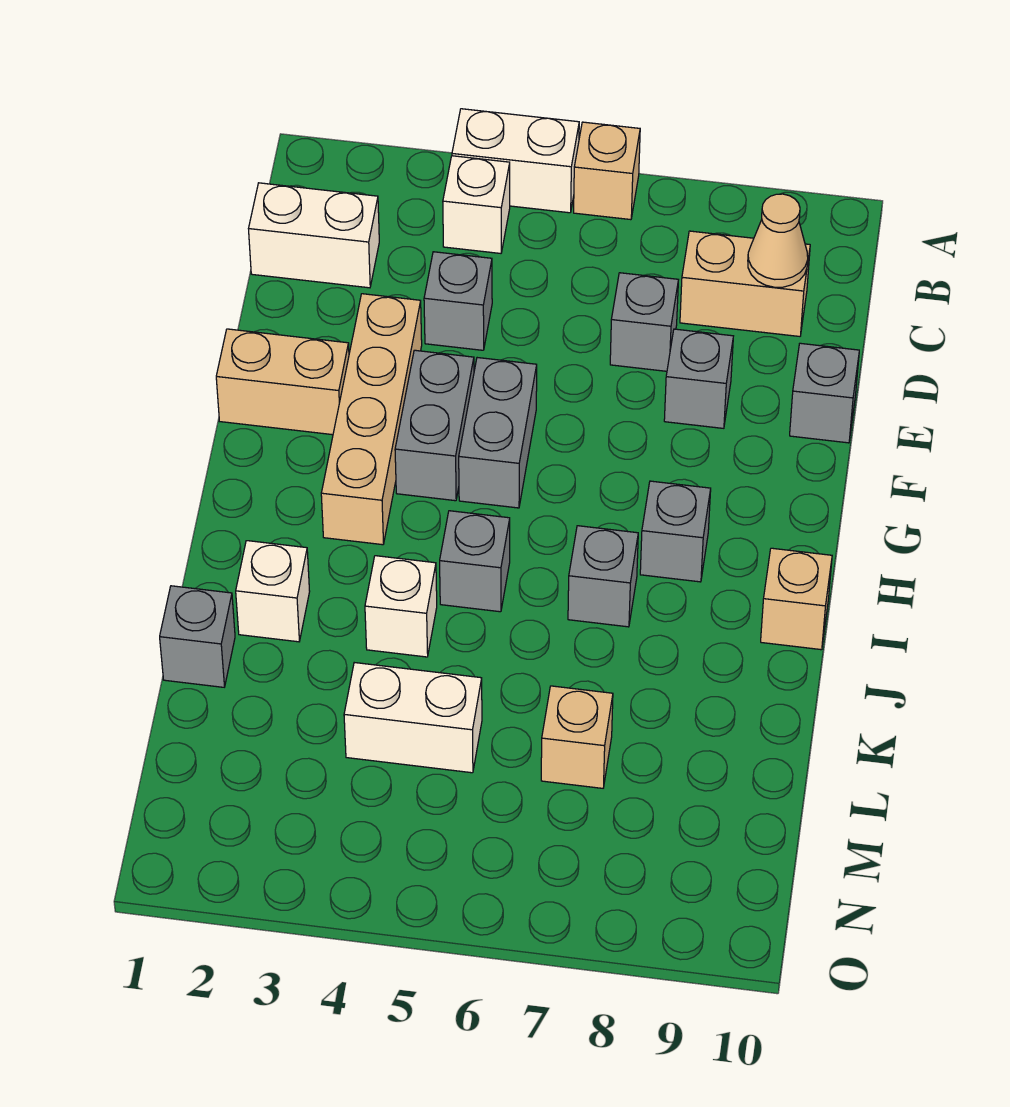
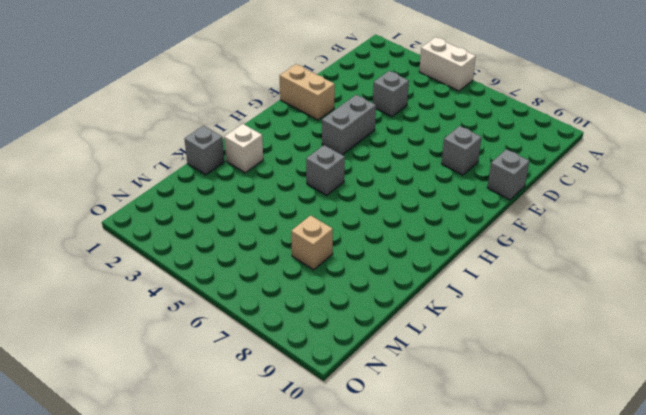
none -> tan brick A6 level 1
none -> white brick B4 level 1
none -> white brick C1:C2 level 1

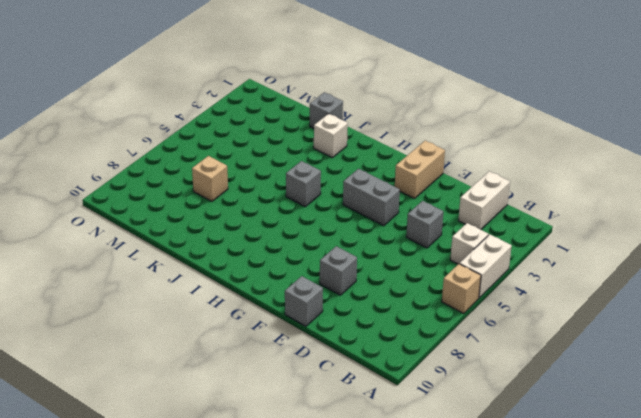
none -> tan brick C8:C9 level 1
none -> grey brick D7 level 1
none -> tan brick E3:H3 level 1

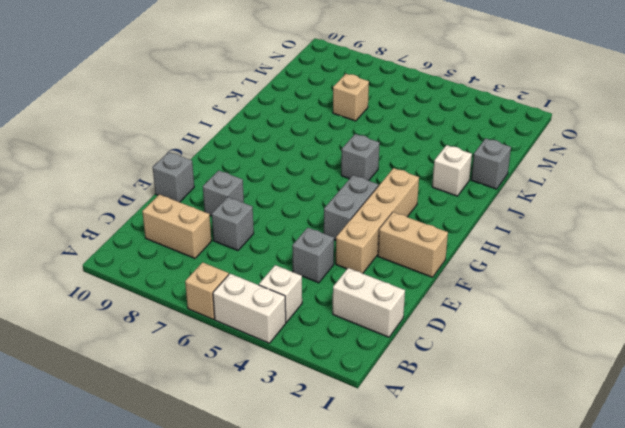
none -> grey brick F5:G5 level 1
none -> grey brick H8 level 1
none -> grey brick I7 level 1

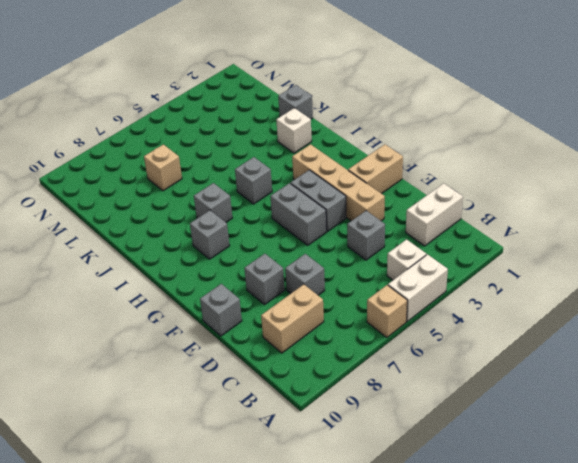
none -> tan brick I10 level 1
none -> white brick J4 level 1
none -> white brick L4:L5 level 1

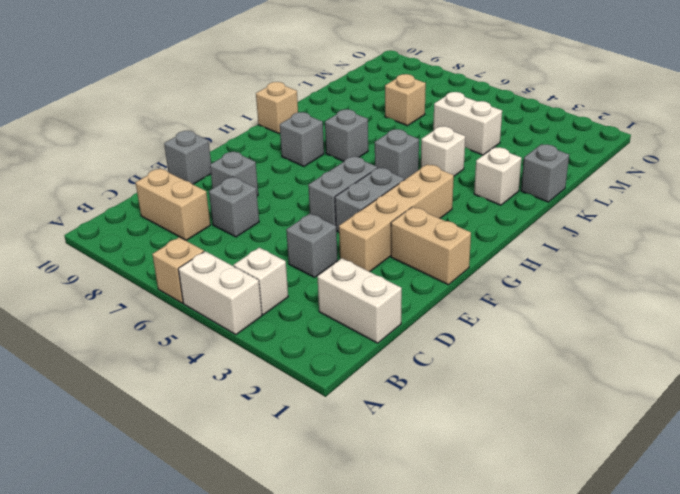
none -> tan cone C9 level 2

